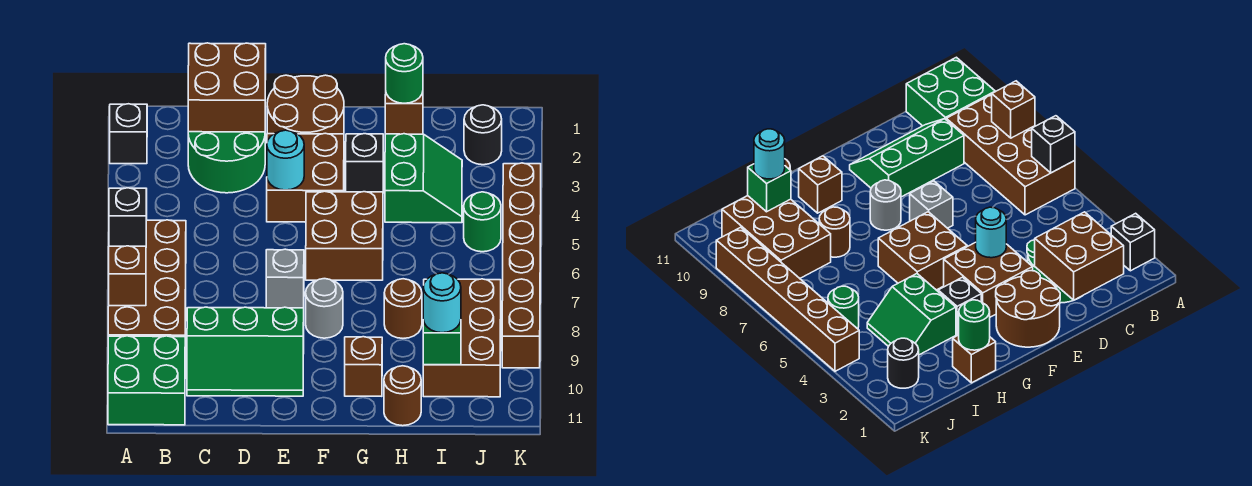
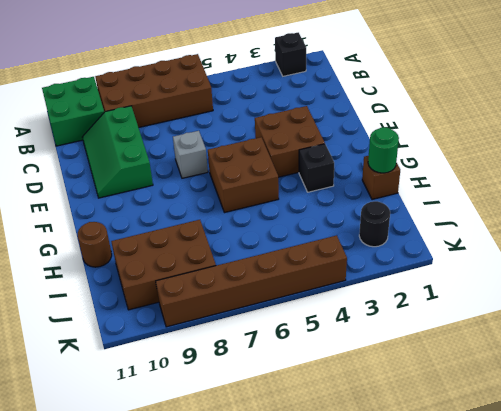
none -> green round brick C2:D3 level 1
none -> brown round brick E1:F2 level 1
none -> grey round brick F8 level 1

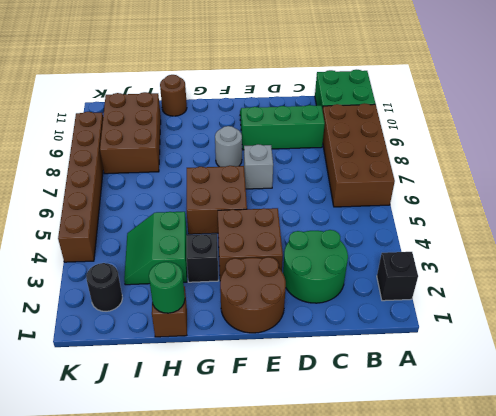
none -> brown brick G10 level 1
none -> brown round brick H8 level 1
none -> green round brick J5 level 1

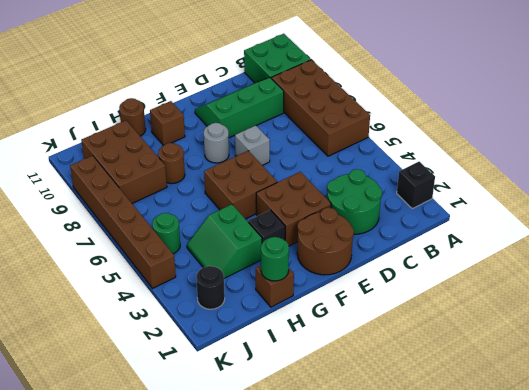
none -> black brick A6 level 2
none -> brown brick A8 level 2
none -> brown brick C1:D2 level 2

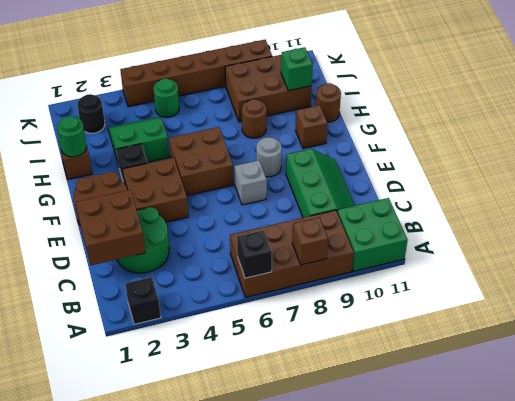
none -> cyan round brick E4 level 2
none -> cyan round brick I10 level 3

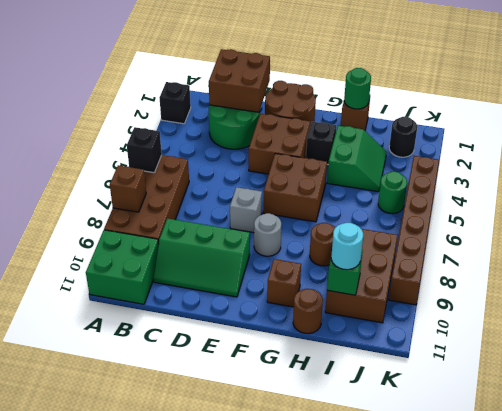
none -> cyan round brick E4 level 2

